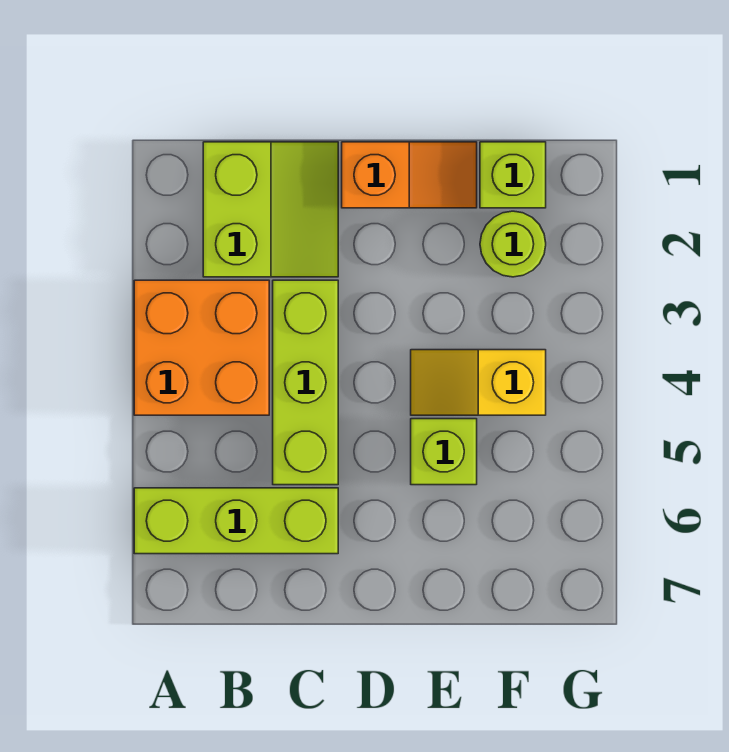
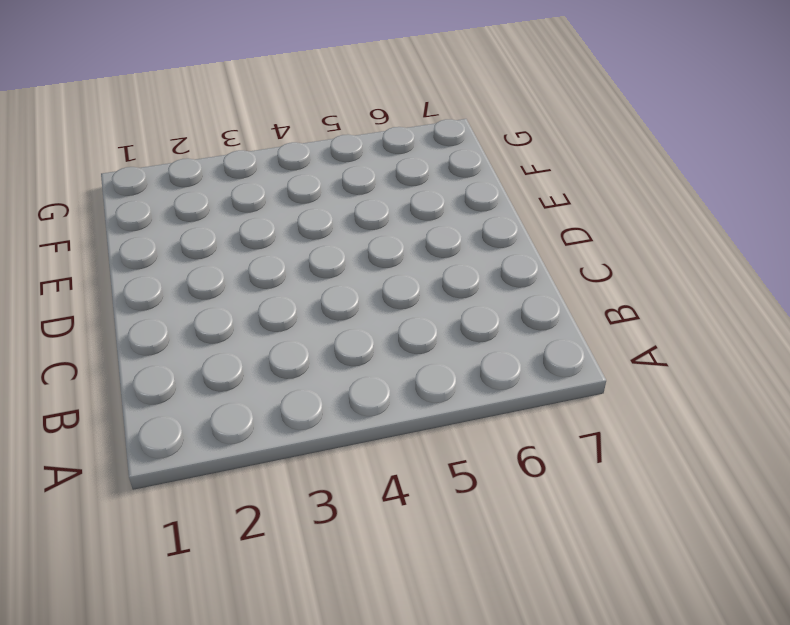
none -> orange brick A3:B4 level 1
none -> lime brick A6:C6 level 1

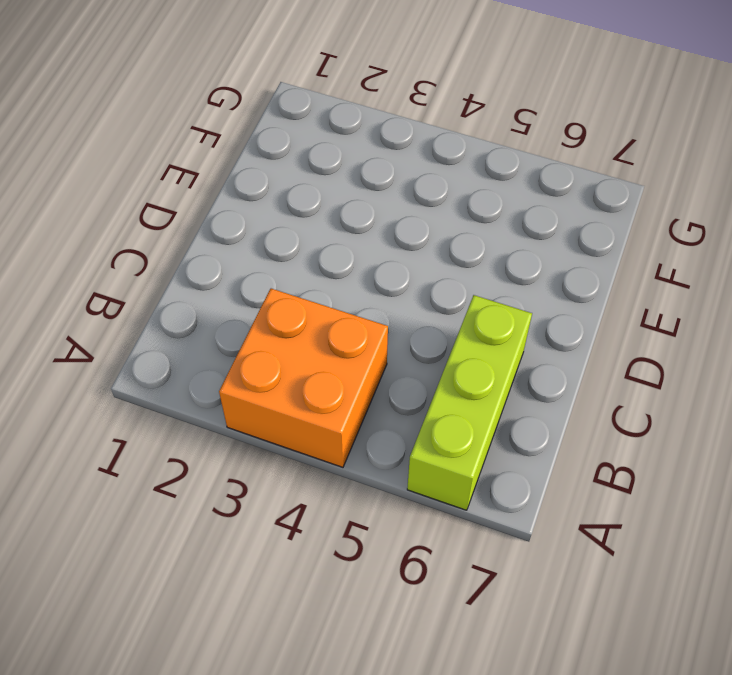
none -> lime slope B1:C2 level 1 top B
none -> lime brick C3:C5 level 1

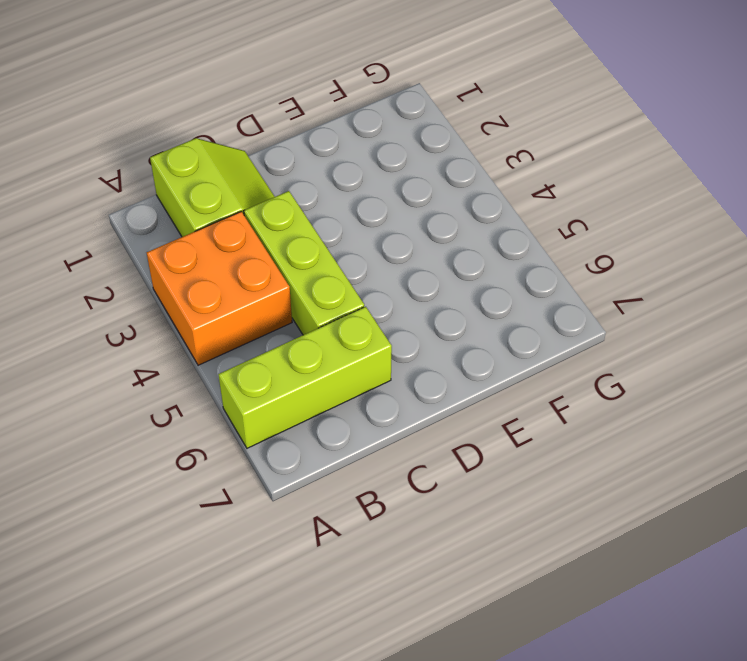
none -> orange slope D1:E1 level 1 top D
none -> yellow slope E4:F4 level 1 top F

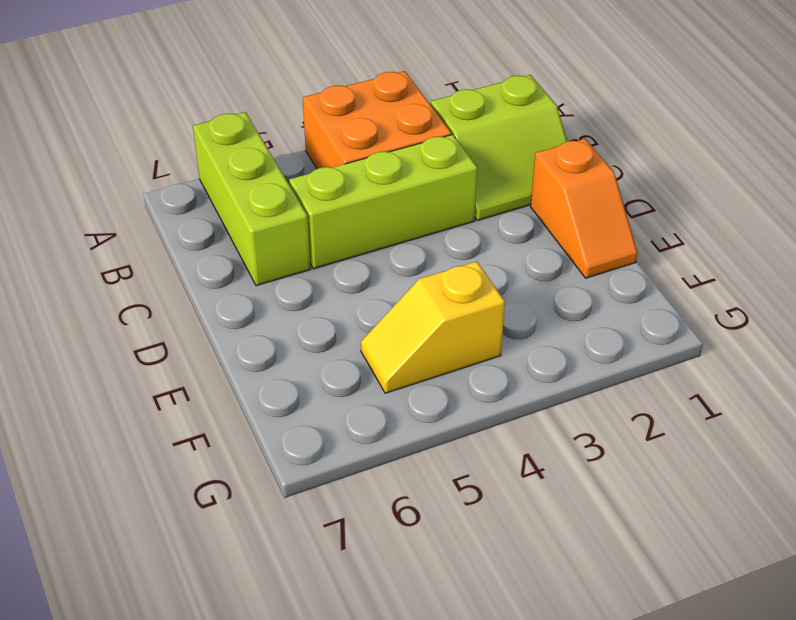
yellow slope F4:F5 level 1 top 4 -> yellow slope E4:F4 level 1 top F
none -> lime brick E5 level 1
none -> lime brick F1 level 1

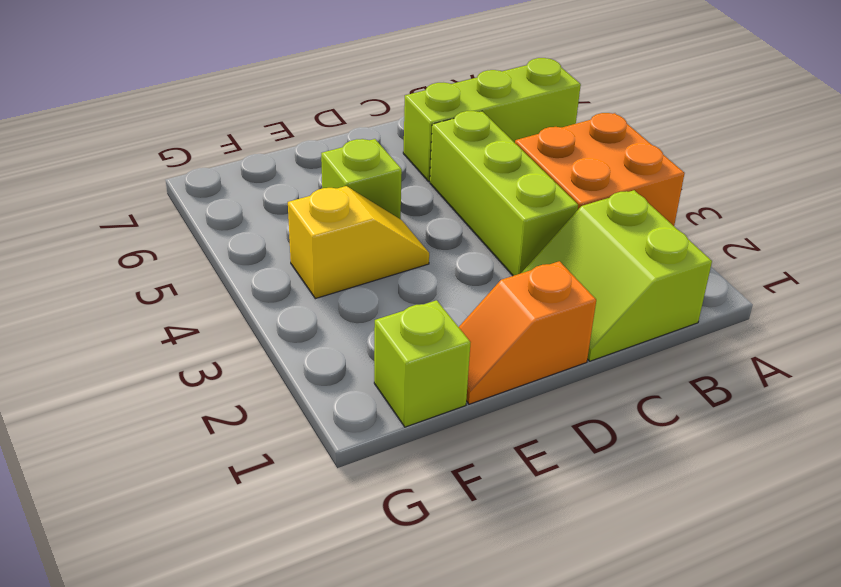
none -> lime round brick F2 level 1

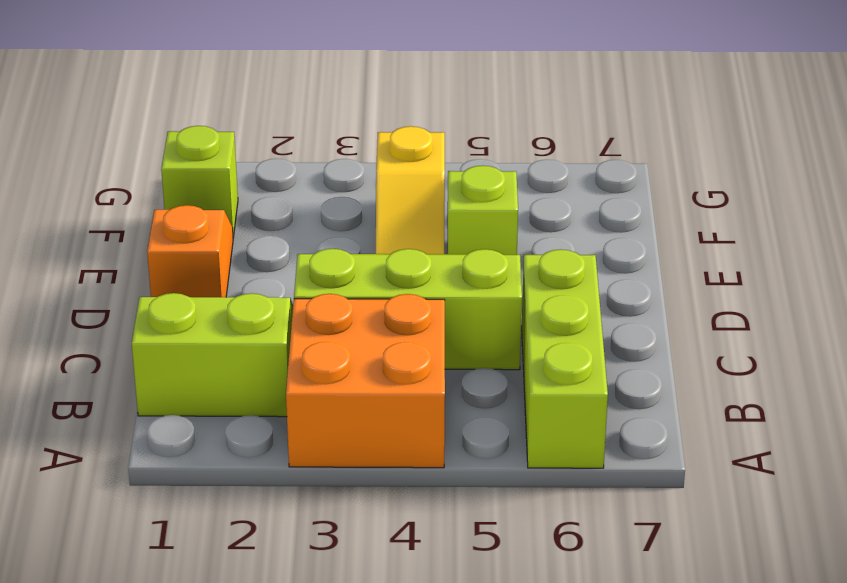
none -> lime round brick F2 level 1

